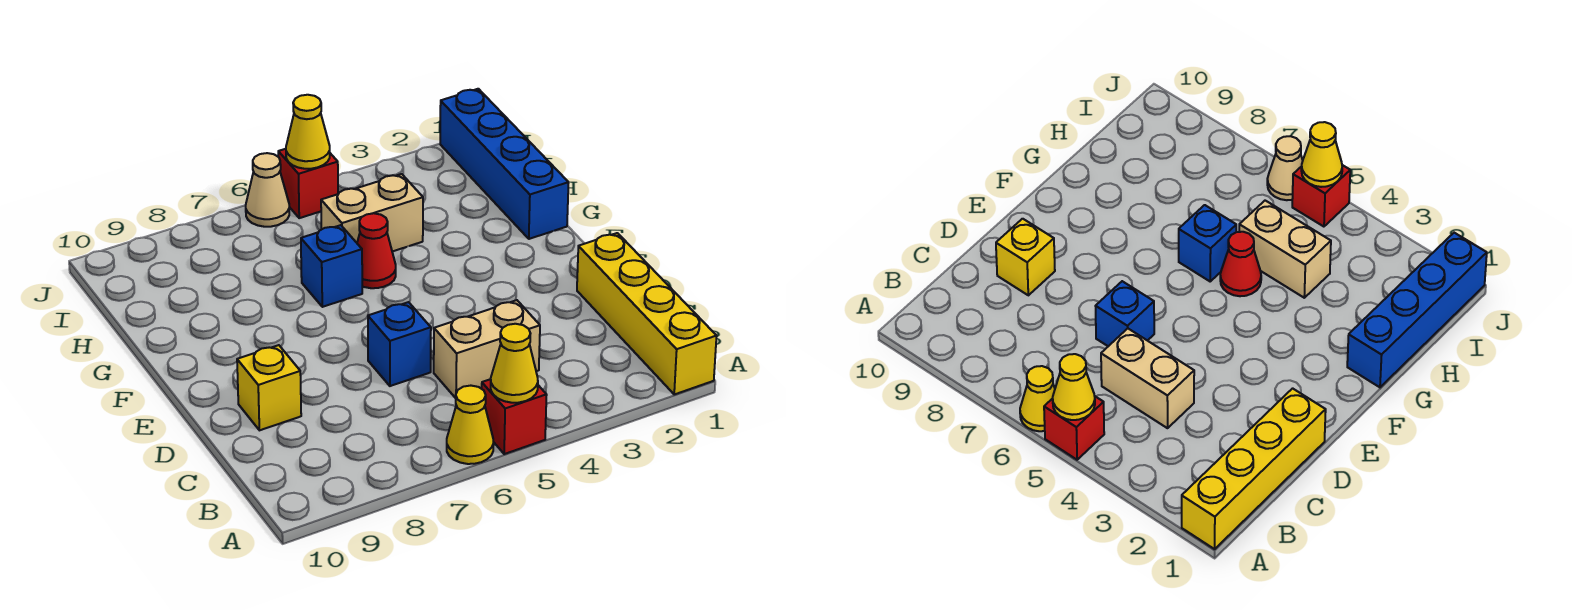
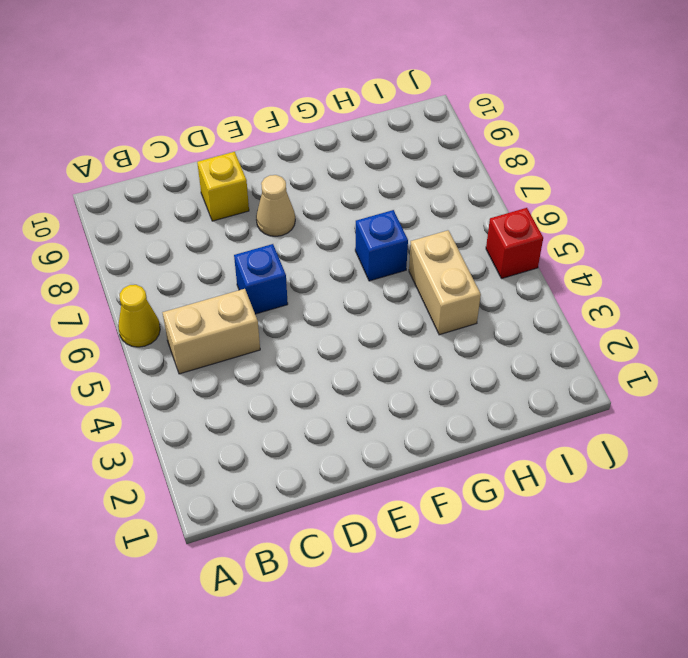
tan brick B5:C5 level 1 -> tan brick C4:C5 level 1
tan cone E8 level 1 -> tan cone J6 level 1
none -> yellow brick A1:D1 level 1
none -> red brick A5 level 1
none -> blue brick G1:J1 level 1

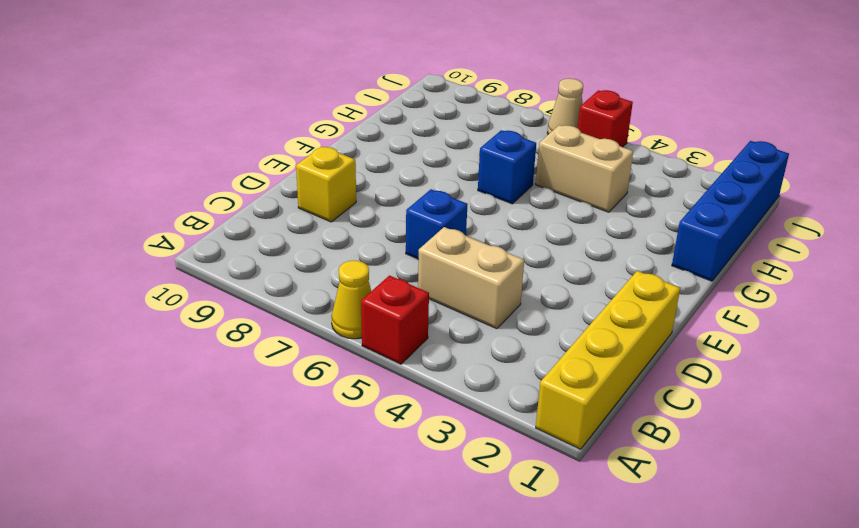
none -> red cone G5 level 1
none -> yellow cone A5 level 2
none -> yellow cone J5 level 2

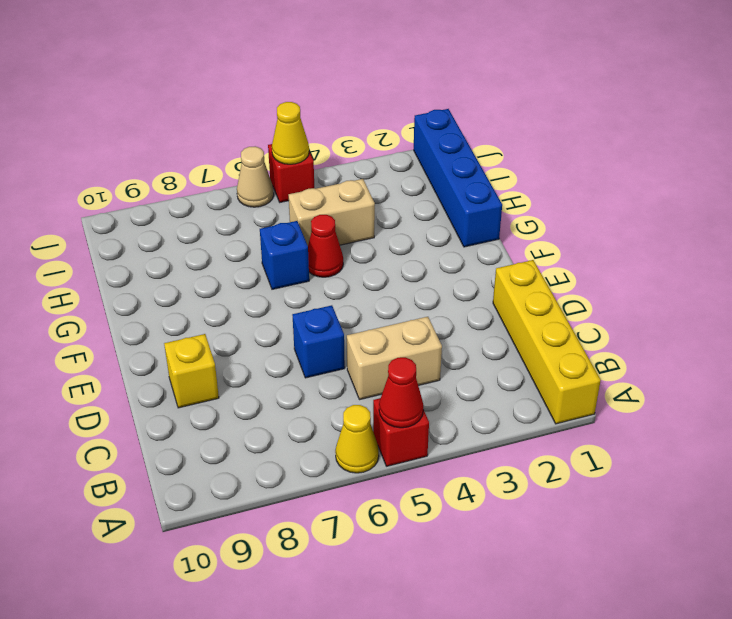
red cone A5 level 2 -> yellow cone A5 level 2

